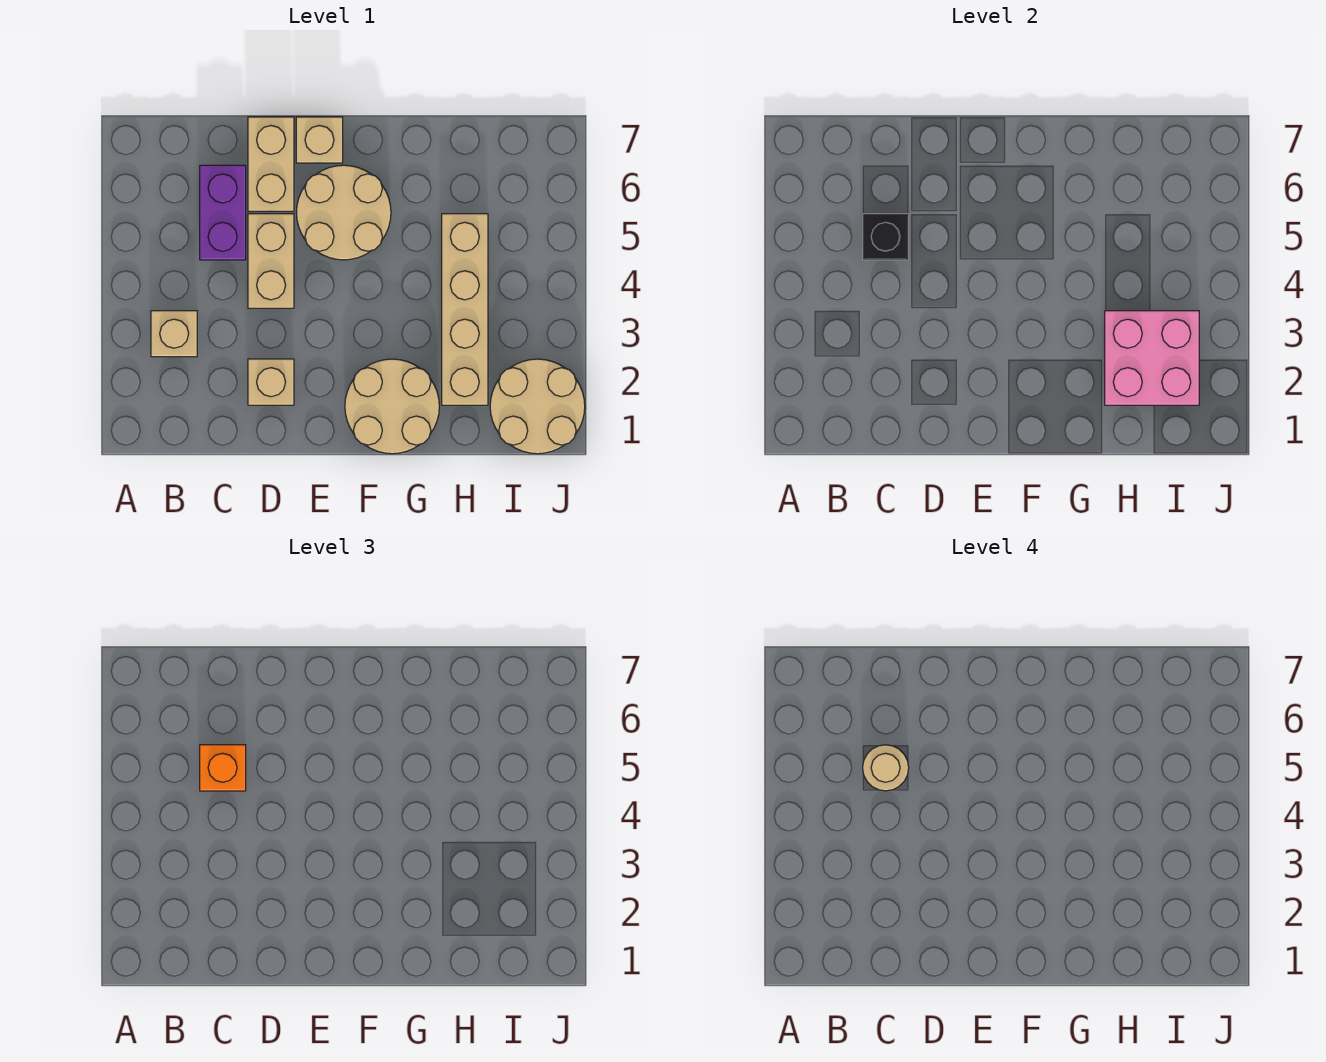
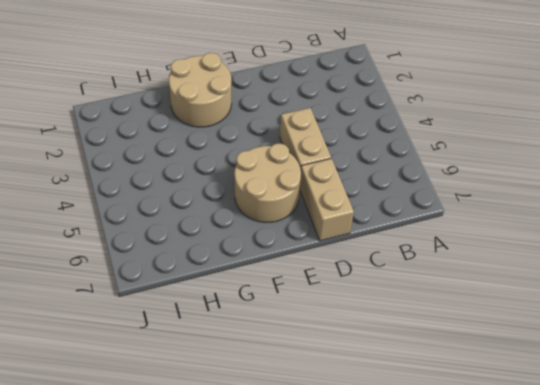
none -> tan brick B3 level 1
none -> purple brick C5:C6 level 1
none -> tan brick D2 level 1

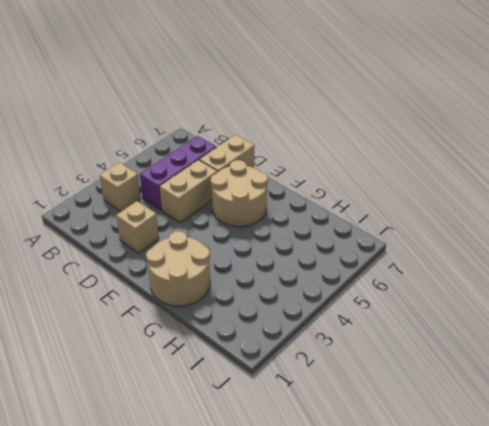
purple brick C4:C6 level 1 -> purple brick C5:C6 level 1
none -> tan brick E7 level 1
none -> tan brick H2:H5 level 1
none -> tan round brick I1:J2 level 1

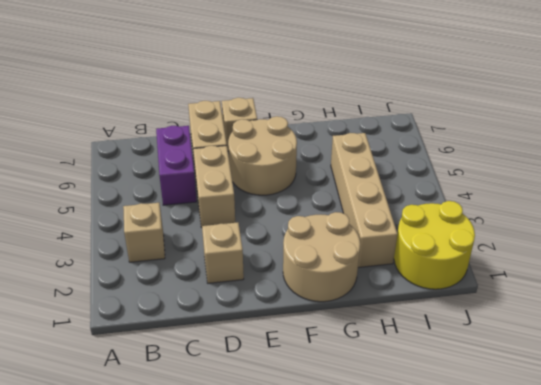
yellow round brick I1:J2 level 1 -> tan round brick I1:J2 level 1
none -> black brick C5 level 2
none -> pink brick H2:I3 level 2
none -> orange brick C5 level 3

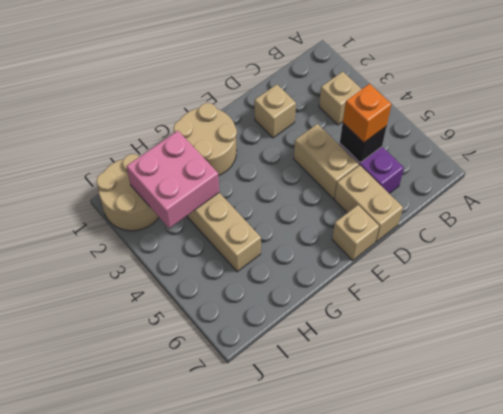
none -> tan round brick E5:F6 level 1
none -> tan round brick C5 level 4

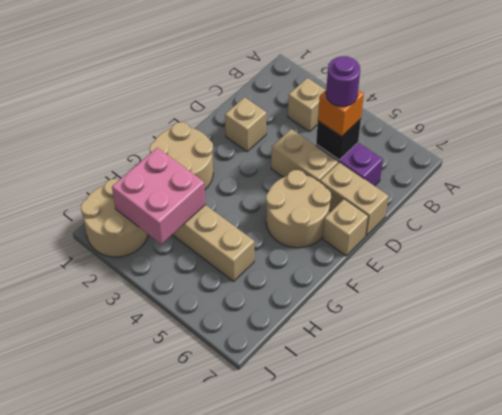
purple round brick C5 level 4 -> tan round brick C5 level 4

